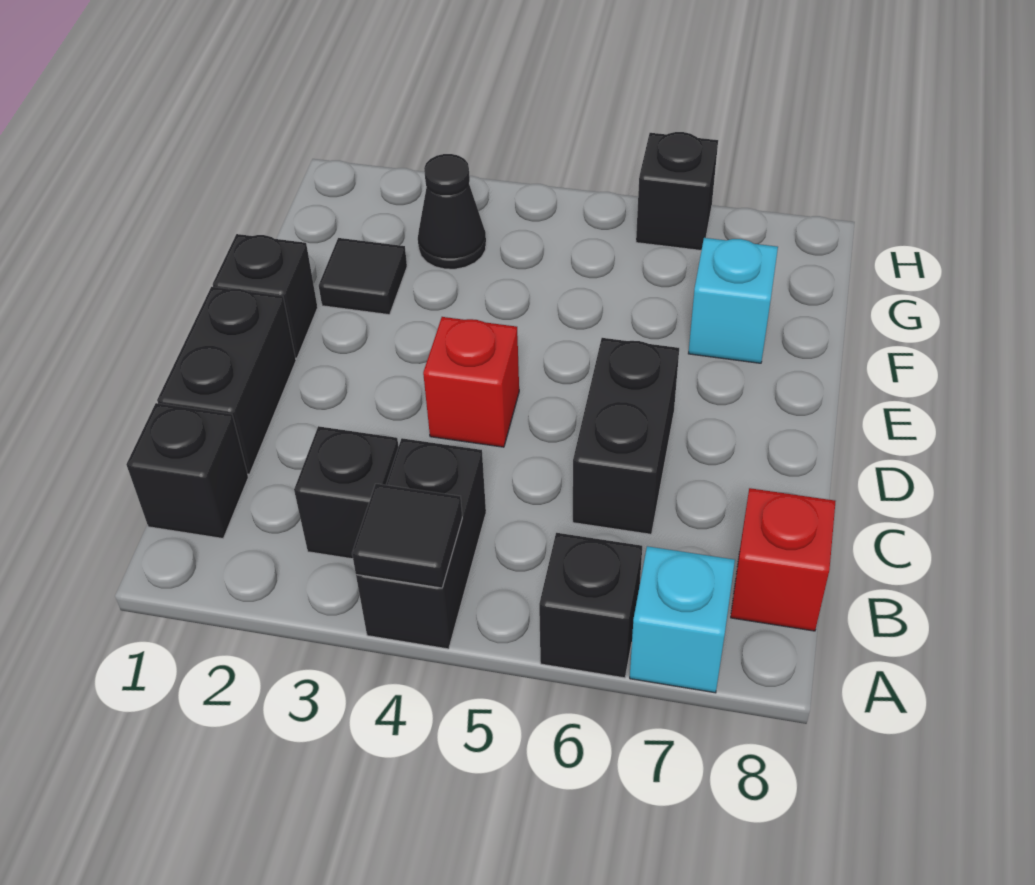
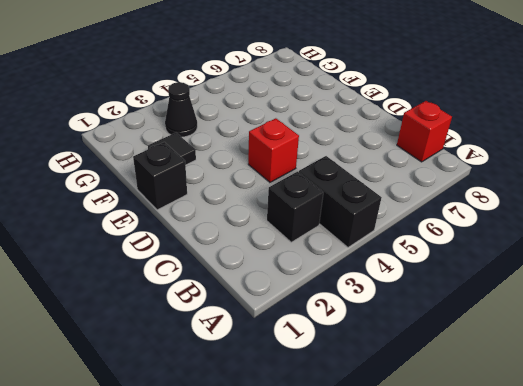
none -> black brick A6 level 1
none -> cyan brick A7 level 1
none -> black brick B1 level 1

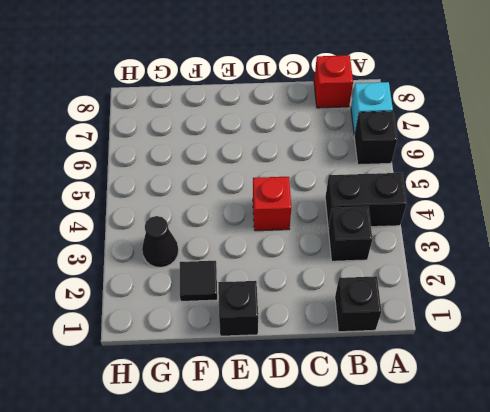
none -> black brick C1:D1 level 1
none -> black brick C6:D6 level 1
none -> cyan brick F7 level 1

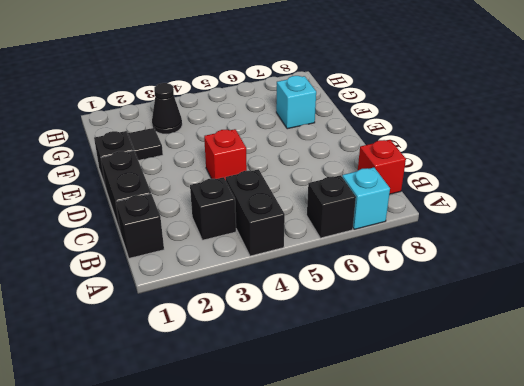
none -> black brick C6:D6 level 1
none -> black brick H6 level 1
none -> black tile A4 level 2

